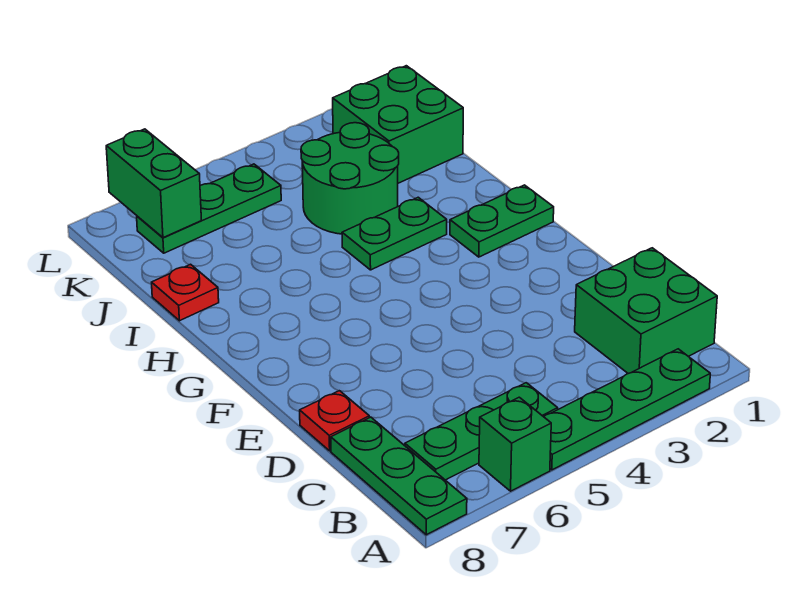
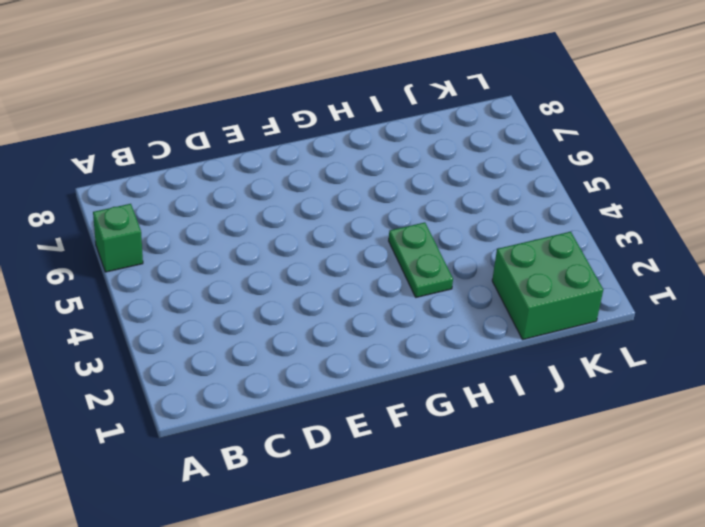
none -> green plate A2:A5 level 1
none -> green plate A8:C8 level 1
none -> green brick B1:C2 level 1

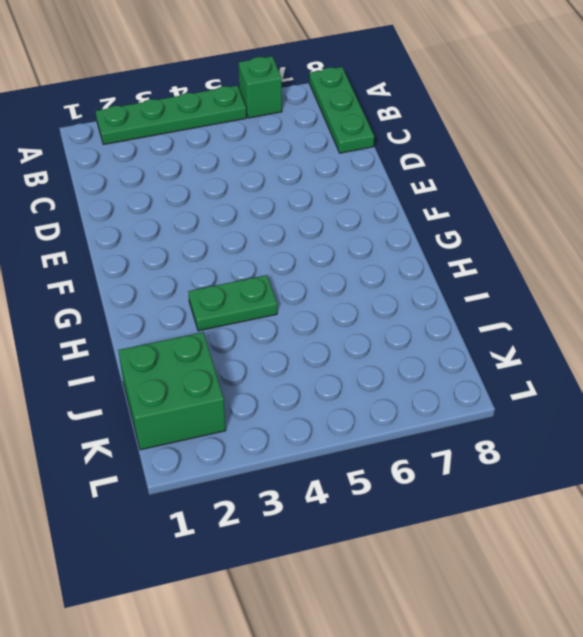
none -> green brick B1:C2 level 1
none -> green plate B5:B7 level 1
none -> red plate D8 level 1

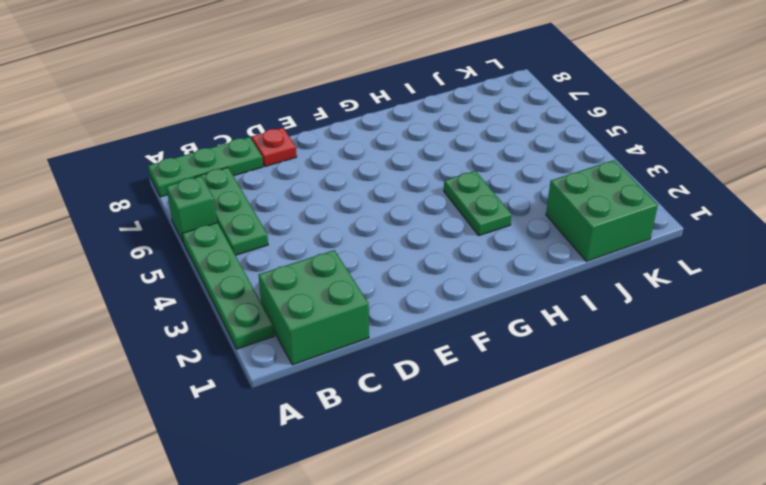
none -> green plate G1:G2 level 1
none -> green round brick I3:J4 level 1
none -> red plate I8 level 1

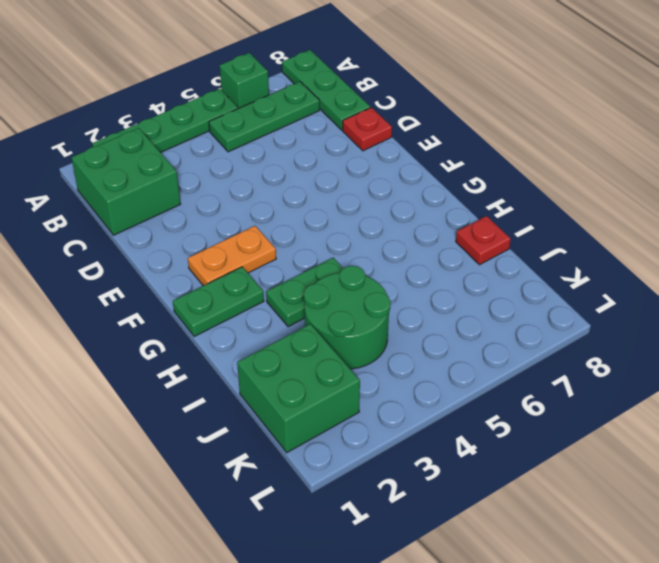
orange plate F2:F3 level 1 -> none
none -> green plate K5:K7 level 1
none -> green brick K7:L7 level 2

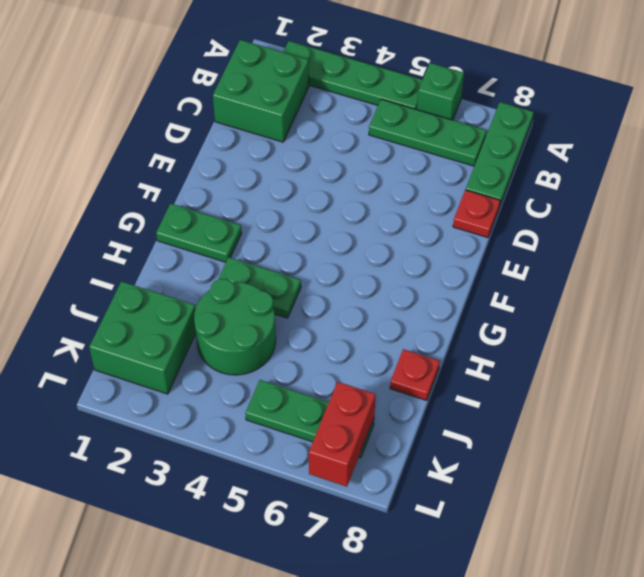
red brick K7:L7 level 2 -> green brick K7:L7 level 2

